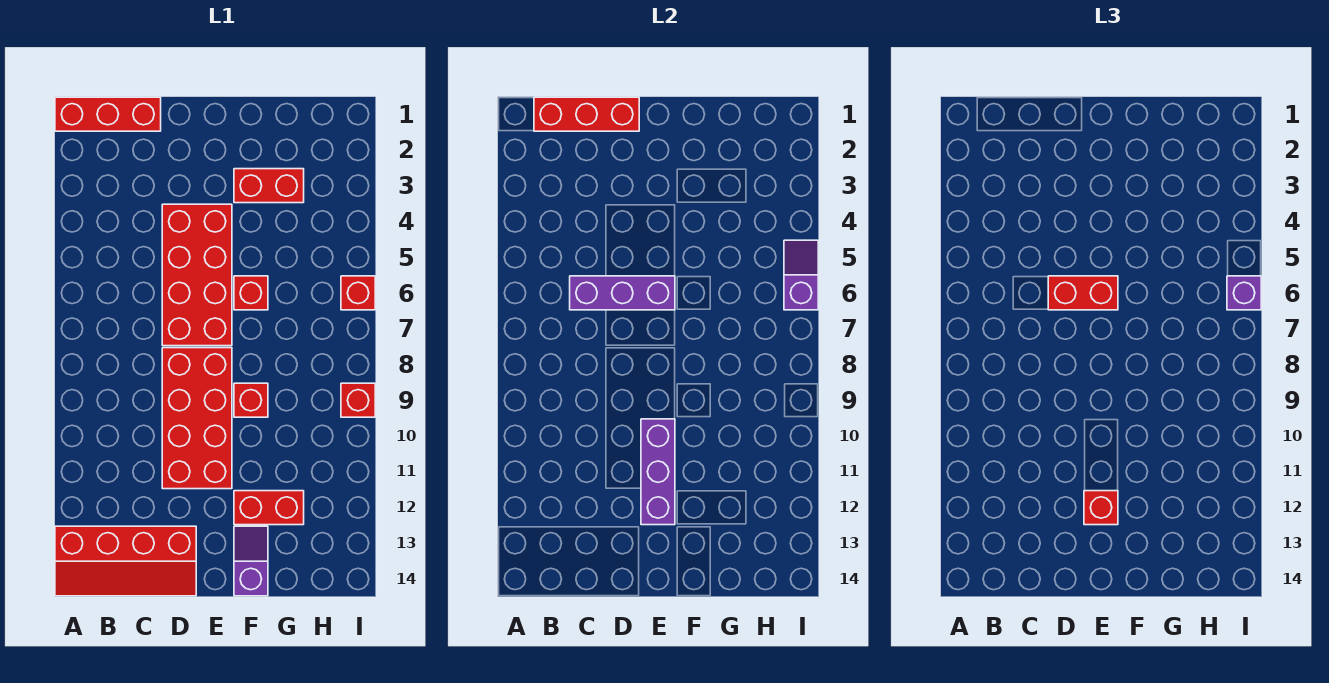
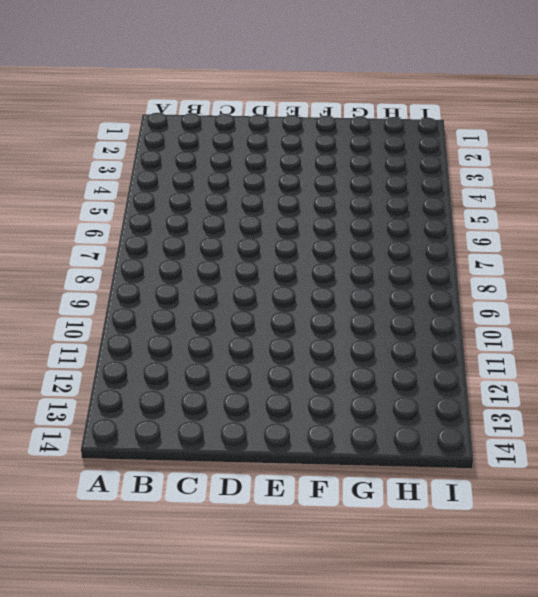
none -> red brick A1:C1 level 1
none -> red slope A13:D14 level 1 top 13
none -> red brick D4:E7 level 1

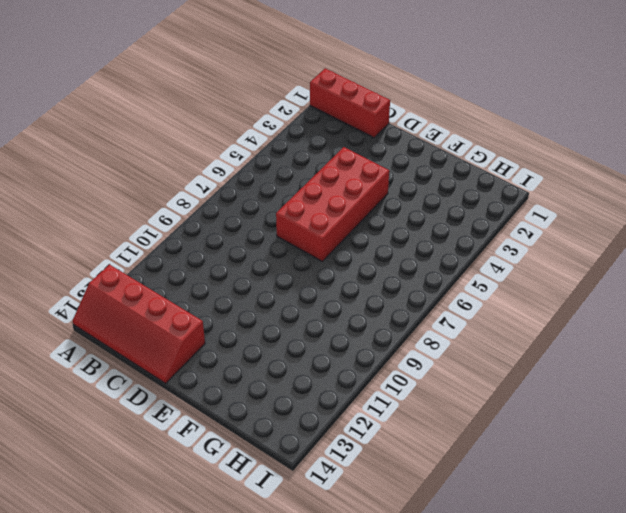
none -> red brick D8:E11 level 1
none -> red brick F3:G3 level 1
none -> red brick F6 level 1

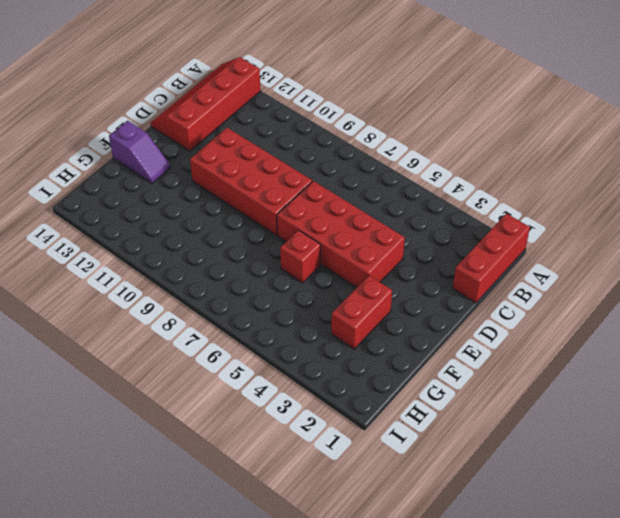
none -> red brick F9 level 1
none -> red brick F12:G12 level 1
none -> red brick I6 level 1

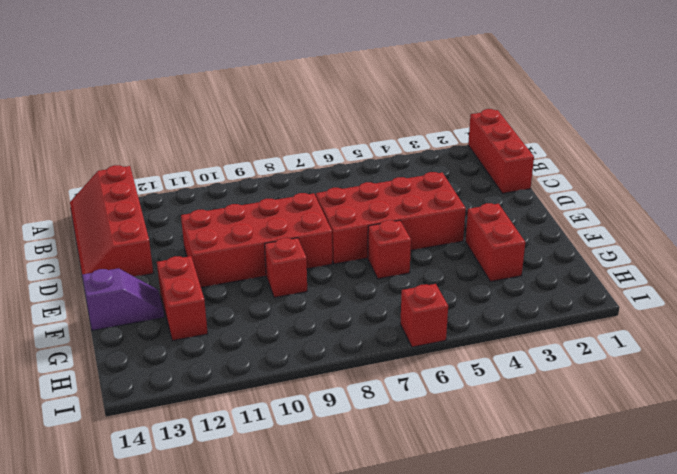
none -> red brick I9 level 1
none -> red brick B1:D1 level 2
none -> purple brick C6:E6 level 2

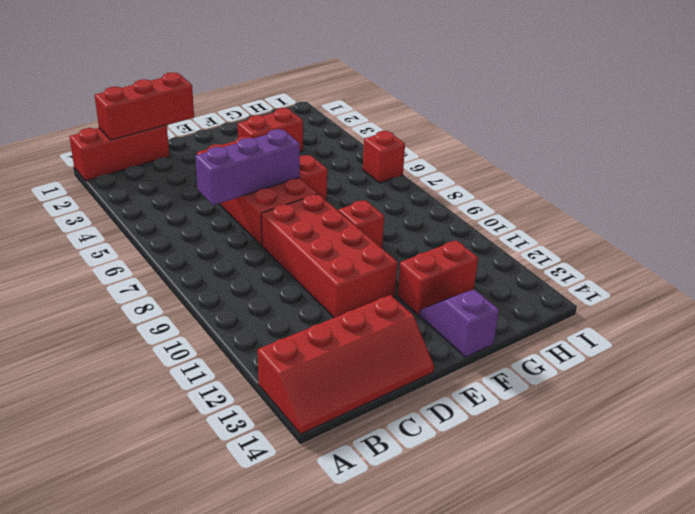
none -> red brick I9 level 1
none -> purple brick E10:E12 level 2
none -> purple slope I5:I6 level 2 top 6

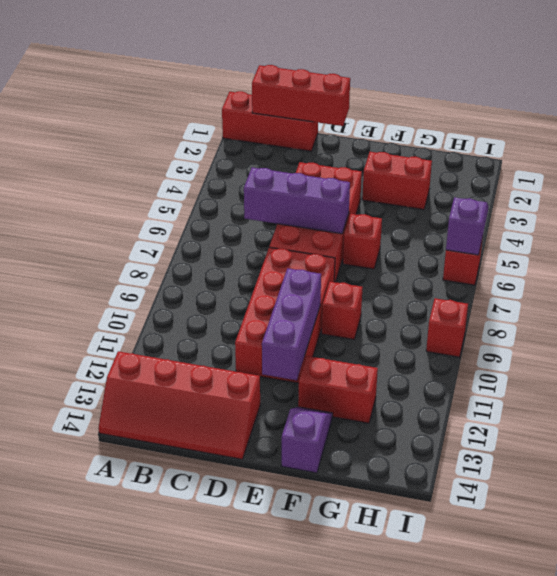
none -> red brick D6:E6 level 3
none -> red brick E12 level 3
none -> purple brick I6 level 3

